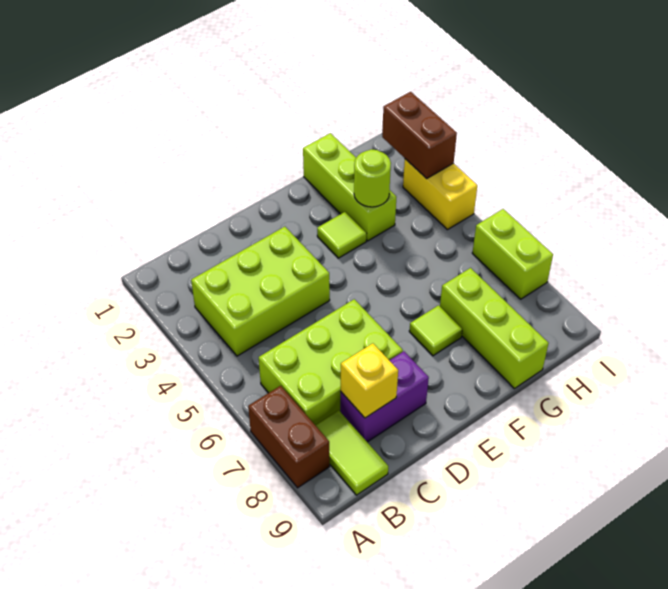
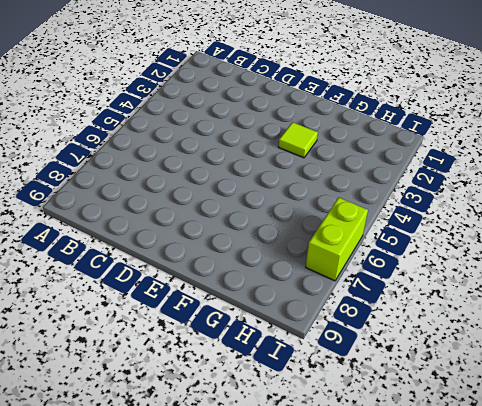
none -> brown brick A7:A8 level 1
none -> lime brick B3:D4 level 1
none -> lime brick B6:D7 level 1

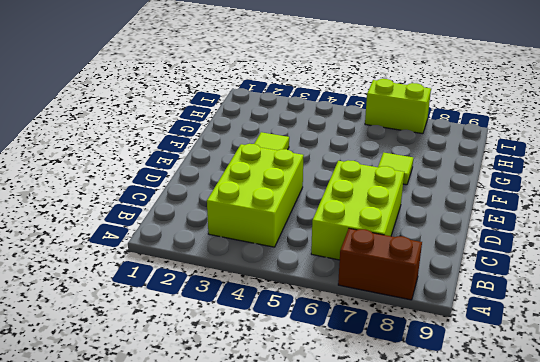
none -> lime tile B8:B9 level 1
none -> purple brick C8:D8 level 1
none -> lime brick G1:G3 level 1

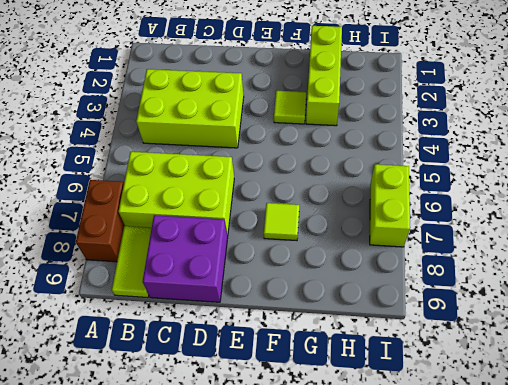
purple brick C8:D9 level 1 -> purple brick C8:D8 level 1
none -> lime brick G7:G9 level 1
none -> yellow brick I3:I4 level 1
none -> yellow brick C8 level 2

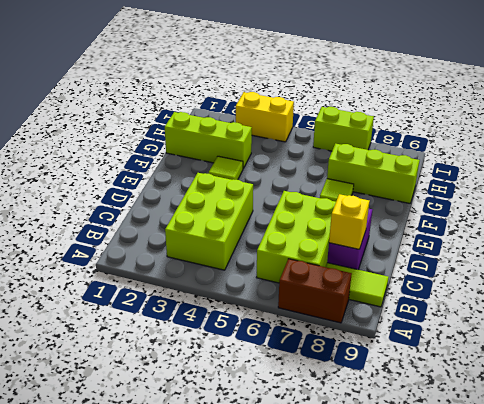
none -> lime round brick G3 level 2
none -> brown brick I2:I3 level 2

